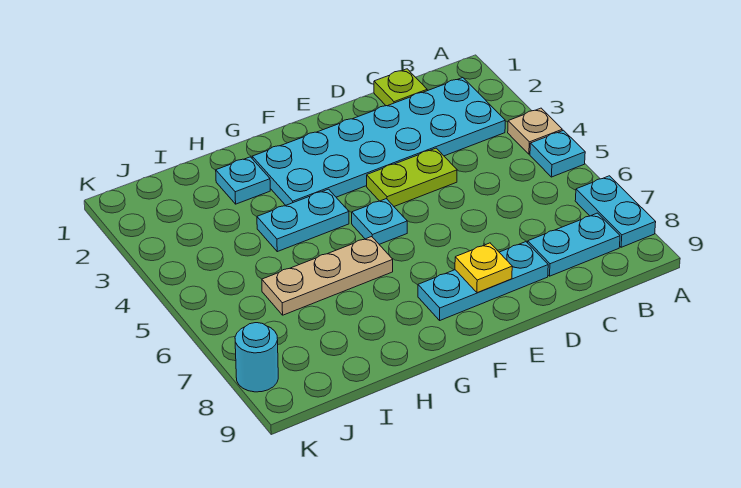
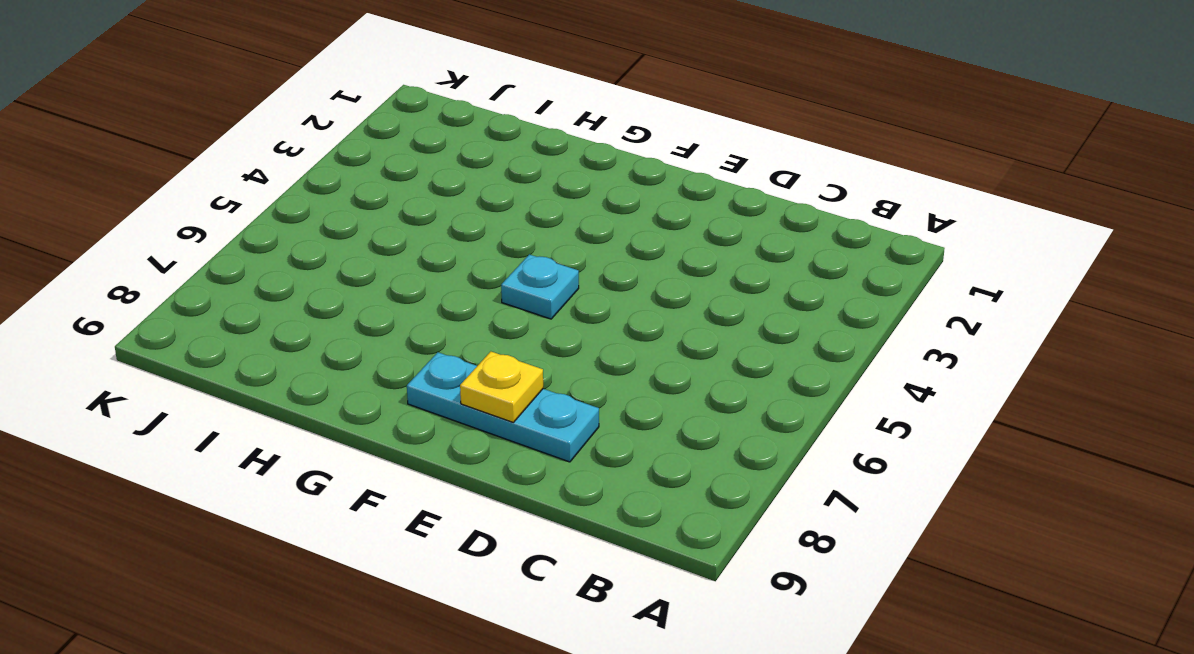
none -> tan plate A4 level 1
none -> cyan plate A5 level 1
none -> cyan plate A7:A8 level 1

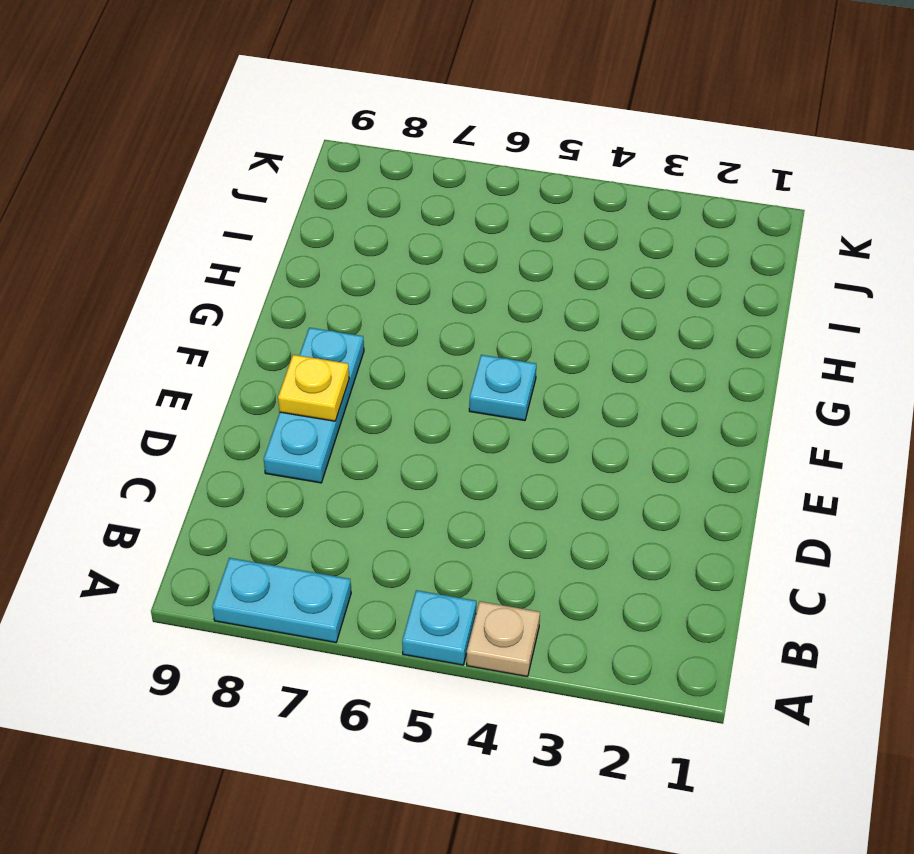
none -> cyan plate B2:G3 level 1
none -> cyan plate B8:C8 level 1
none -> lime plate C1 level 1

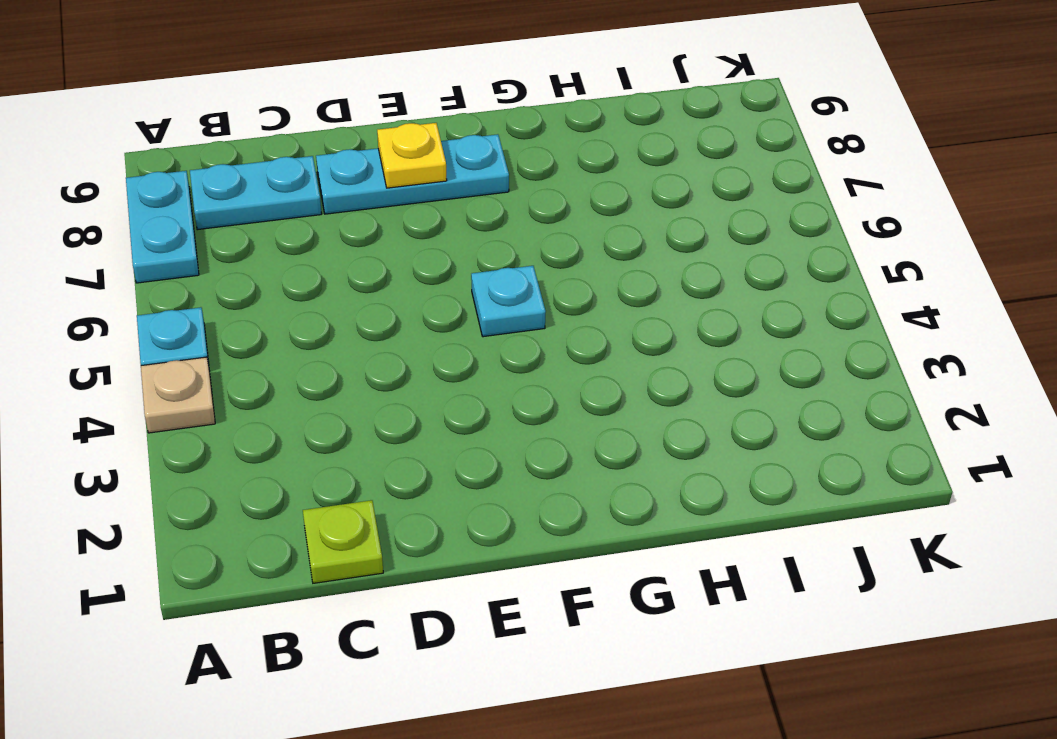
none -> cyan plate B2:G3 level 1
none -> lime plate D4:E4 level 1
none -> cyan plate G4:H4 level 1

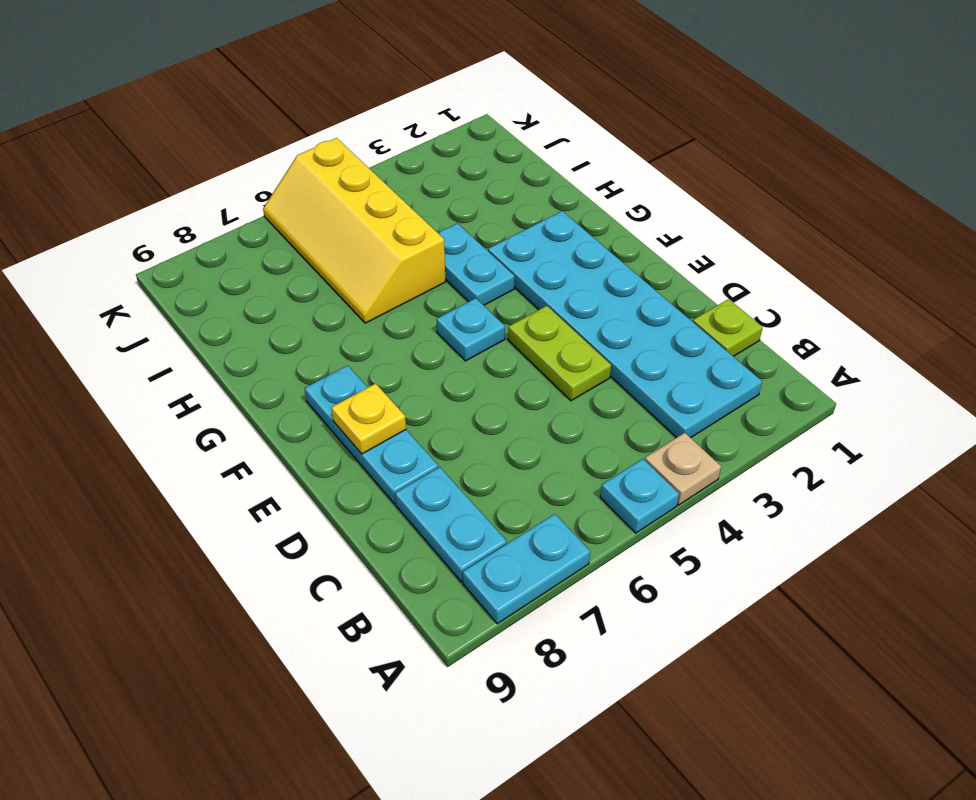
yellow slope H5:K6 level 1 top 5 -> tan plate G6:I6 level 1
none -> cyan plate H2 level 1
none -> cyan round brick K8 level 1

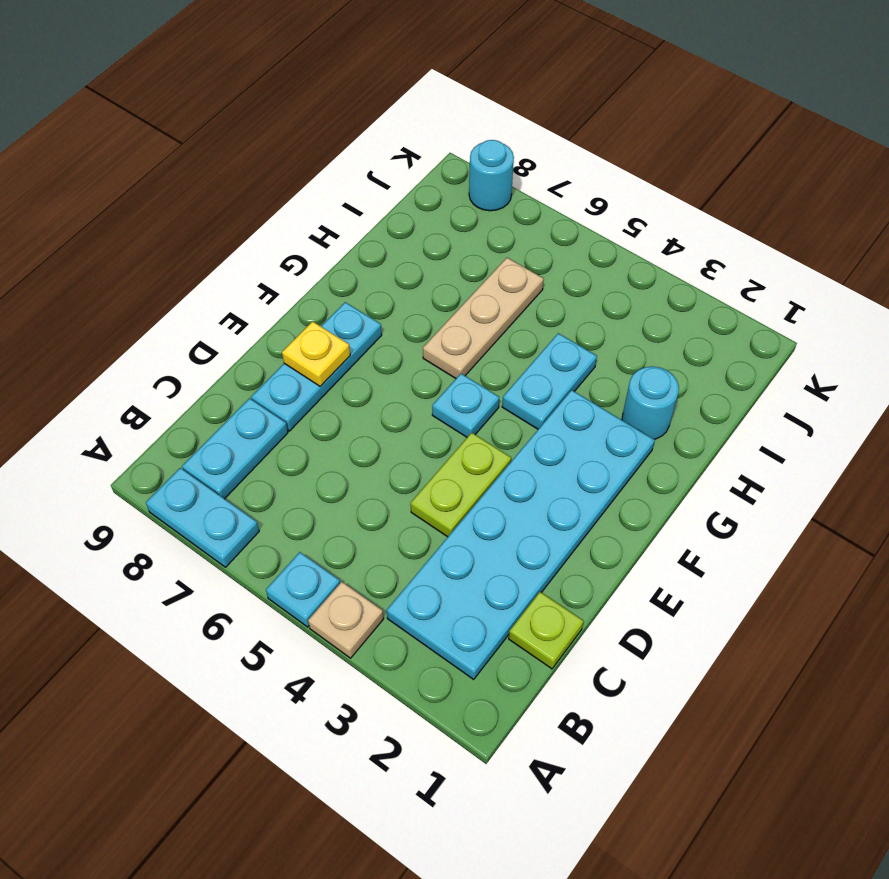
cyan round brick H2 level 1 -> cyan plate H2 level 1

